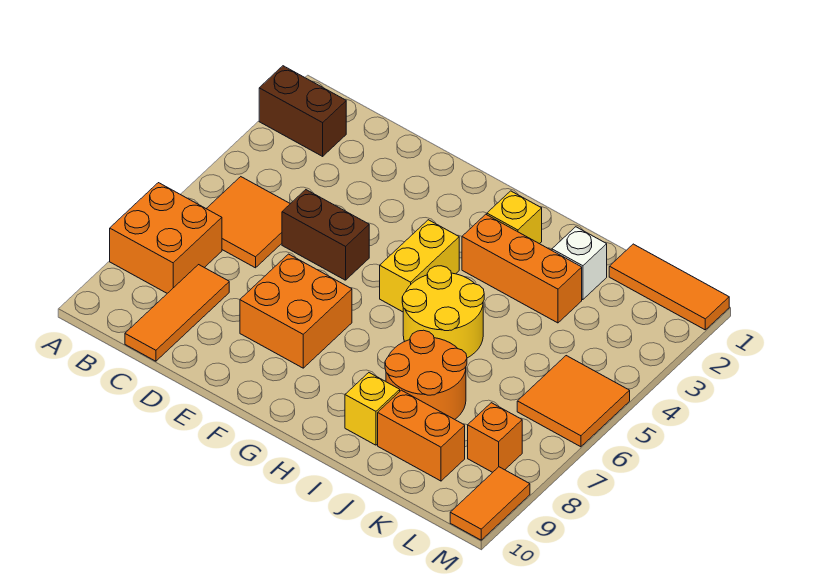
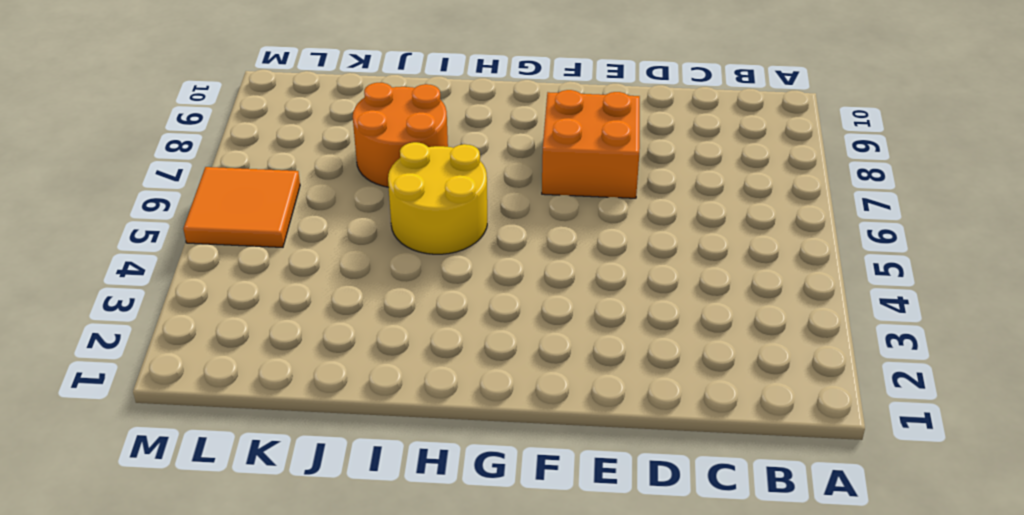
none -> brown brick A2:B2 level 1
none -> orange brick A7:B8 level 1
none -> orange tile B5:C6 level 1

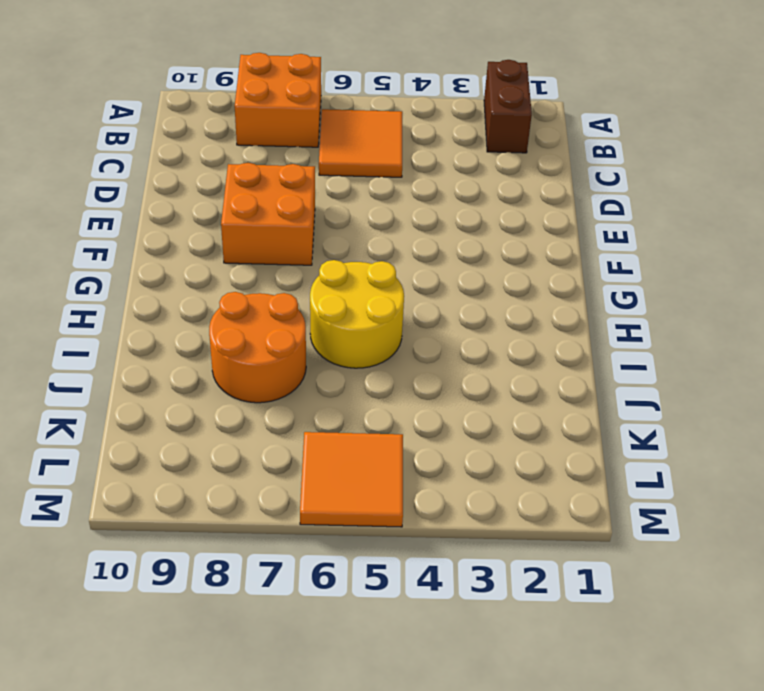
none -> orange tile C8:C10 level 1
none -> brown brick D5:E5 level 1
none -> yellow brick G4:G5 level 1

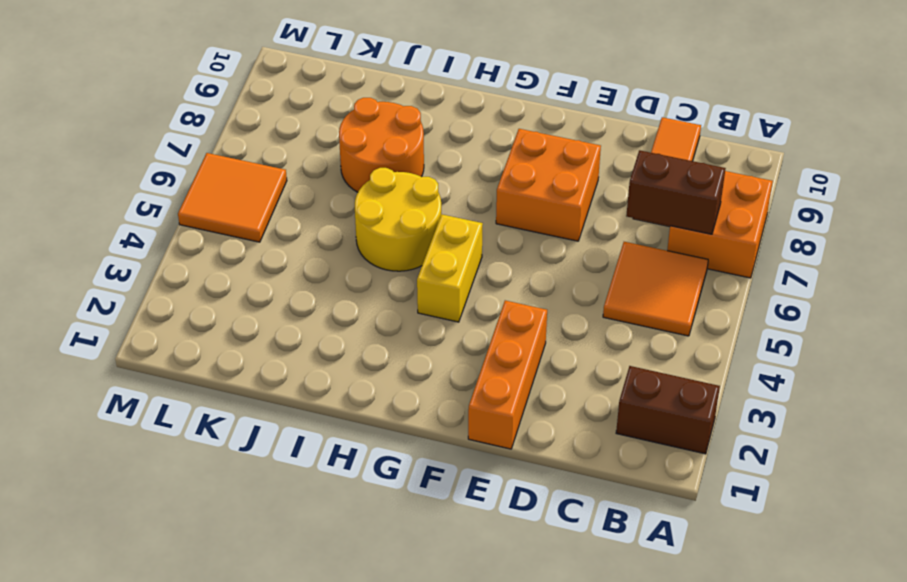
brown brick B7:C7 level 2 -> brown brick D5:E5 level 1
orange brick E1:E3 level 1 -> orange brick H3:J3 level 1
none -> yellow brick H2 level 1
none -> yellow brick I9 level 1
none -> white brick J2 level 1

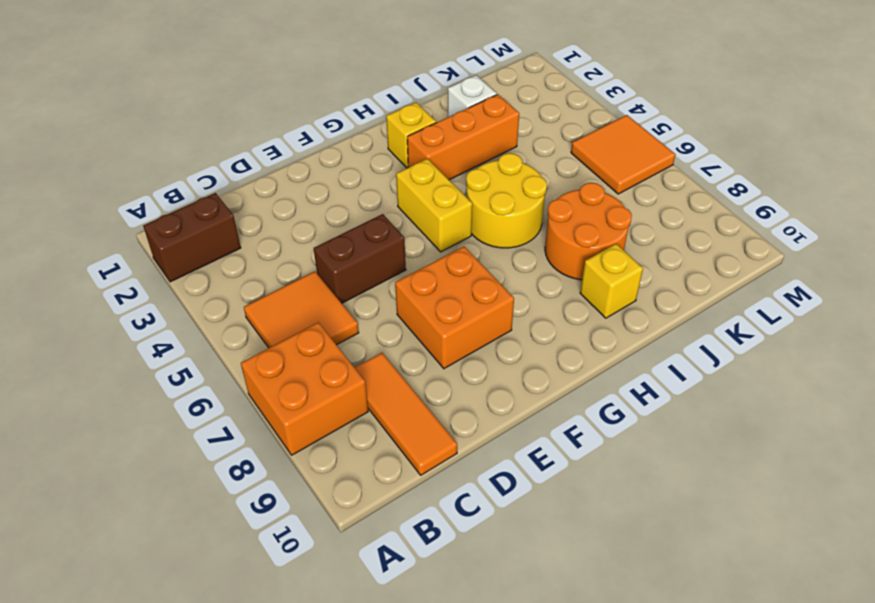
none -> orange brick J9:K9 level 1
none -> orange tile K1:M1 level 1
none -> orange brick L8 level 1

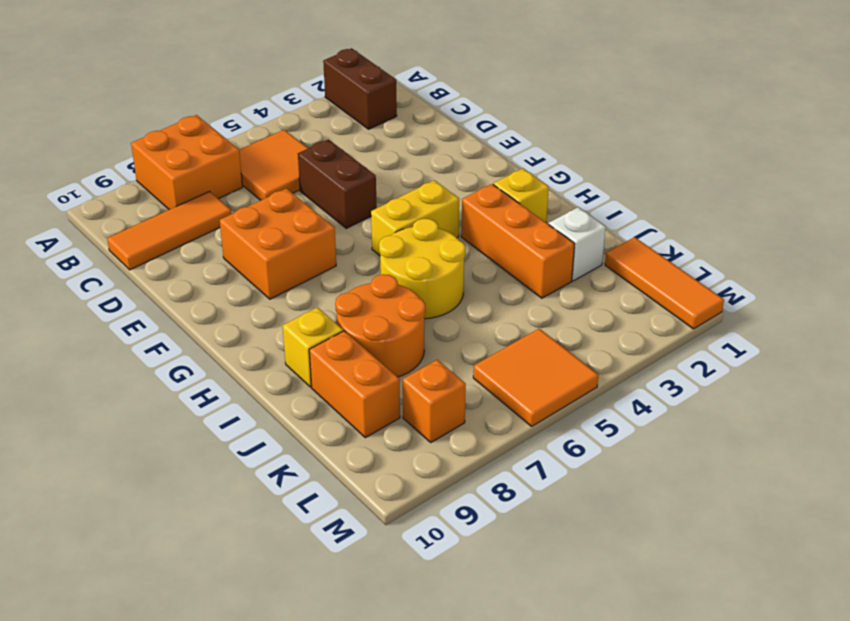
none -> orange tile M9:M10 level 1

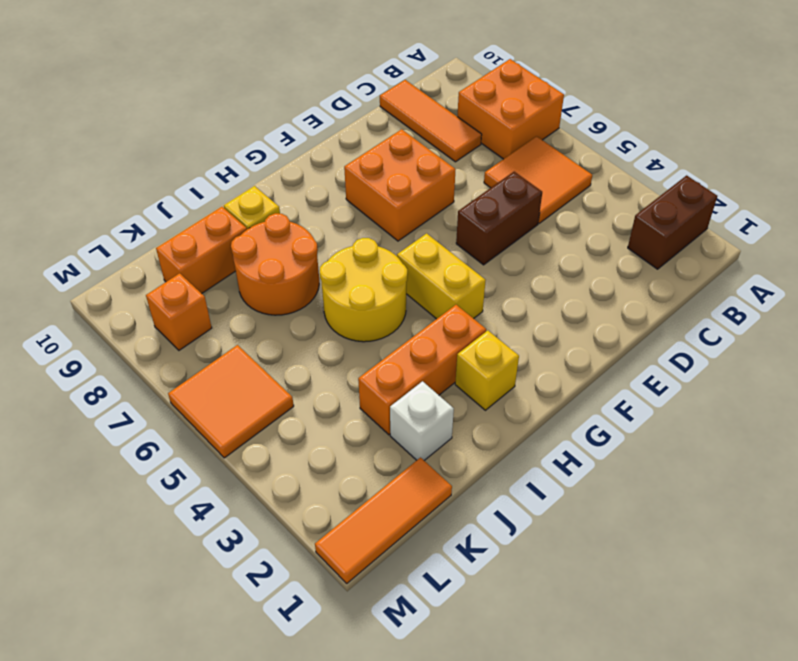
none -> orange tile M9:M10 level 1

